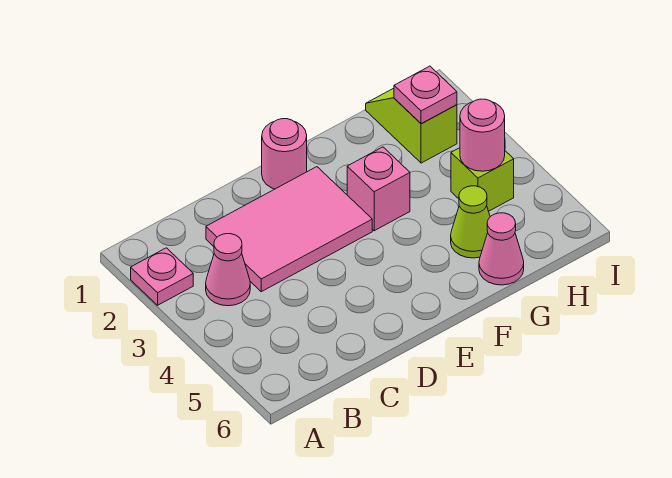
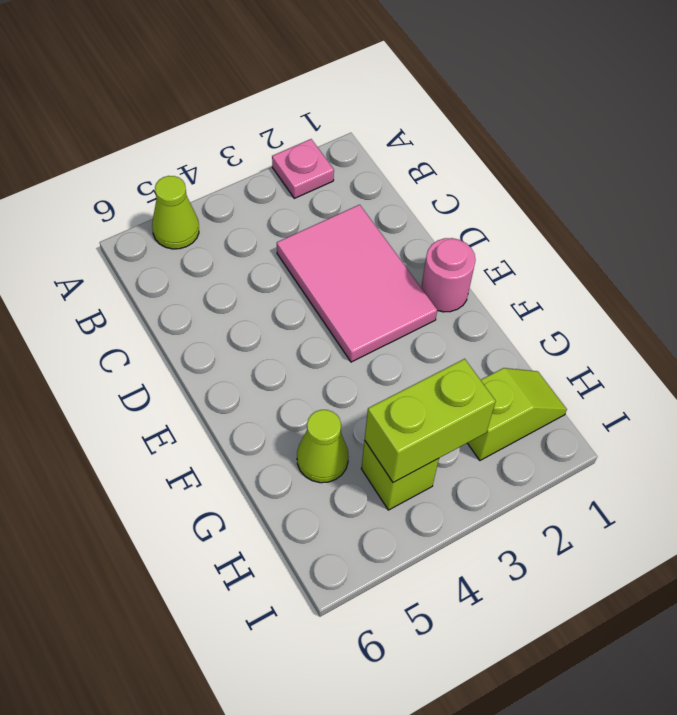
lime cone A5 level 1 -> none
lime brick H3:H4 level 2 -> pink round brick H4 level 2
none -> pink cone B3 level 1
none -> pink brick F3 level 1

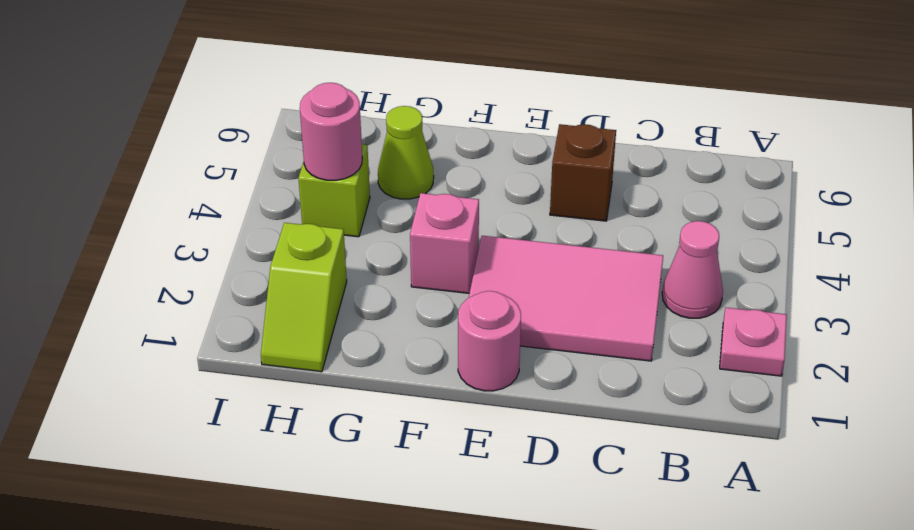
brown brick D5 level 1 -> none
none -> pink cone G6 level 1
none -> pink plate H2 level 2

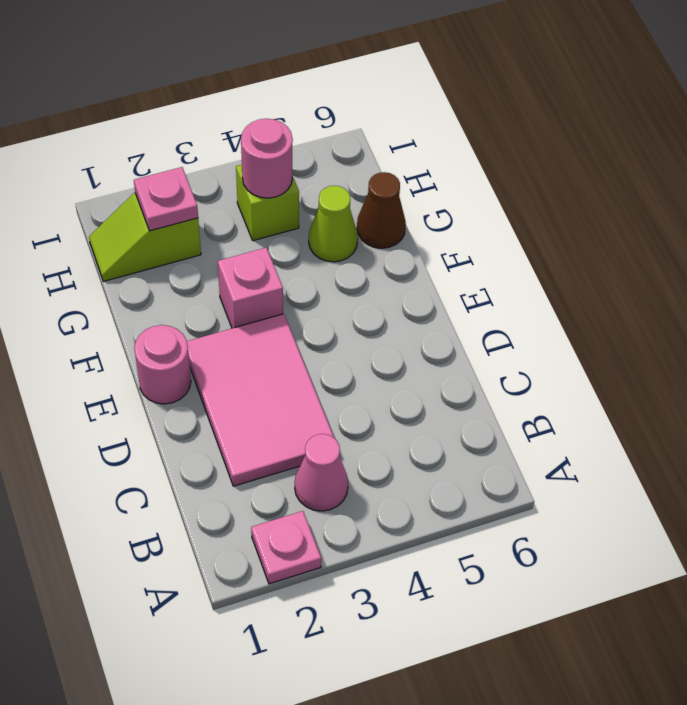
brown cone G6 level 1 -> pink cone G6 level 1

